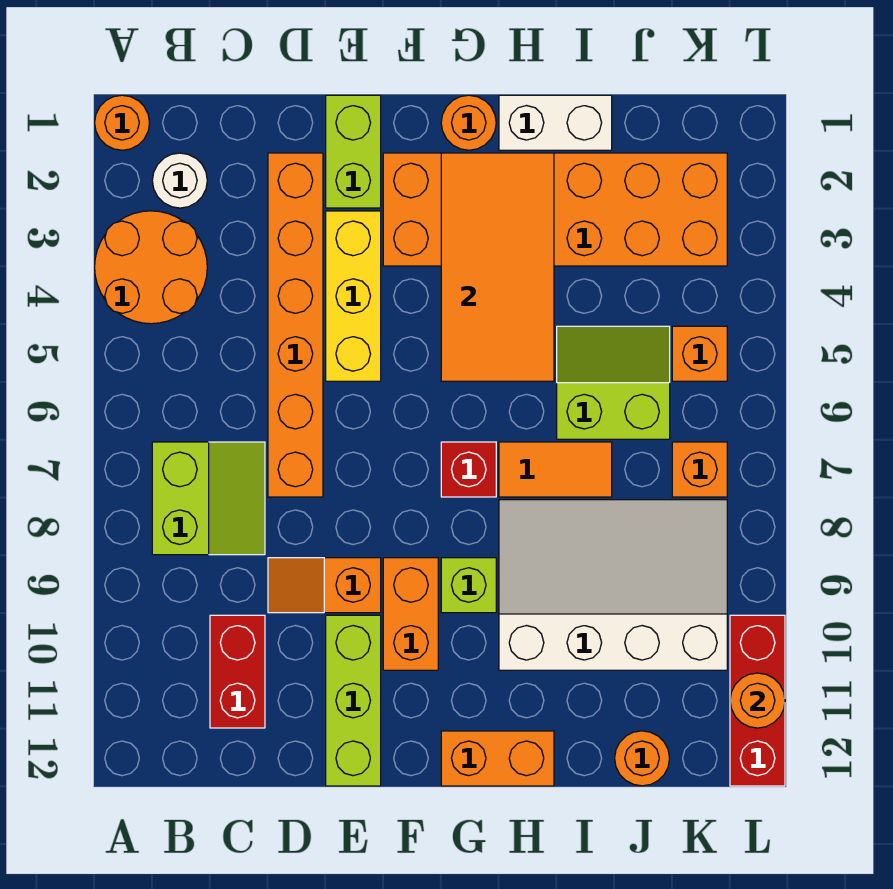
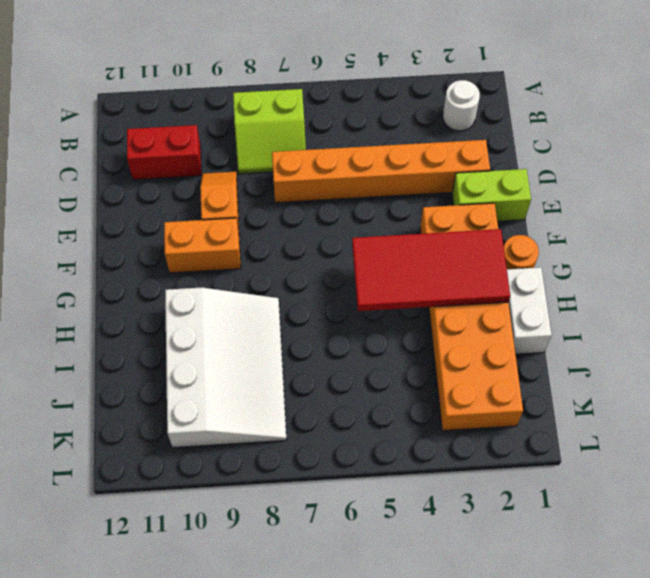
red tile G2:H5 level 2 -> orange tile G2:H5 level 2
none -> orange round brick A1 level 1
none -> orange round brick A3:B4 level 1
none -> yellow brick E3:E5 level 1

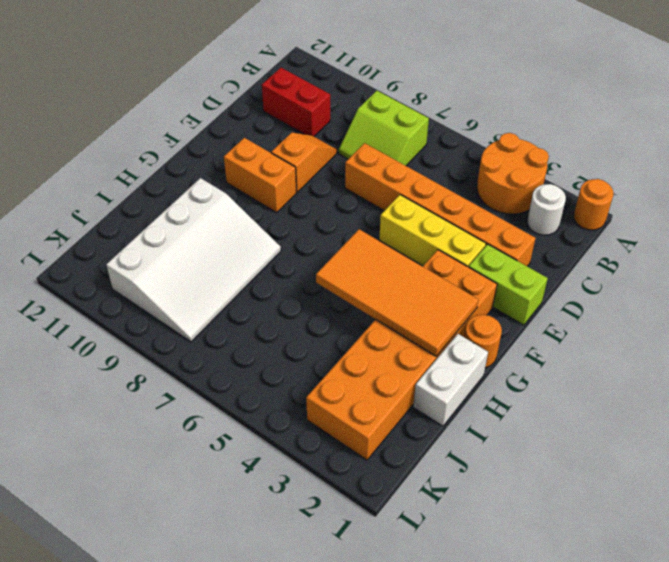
none -> lime brick E10:E12 level 1
none -> red brick G7 level 1
none -> lime brick G9 level 1

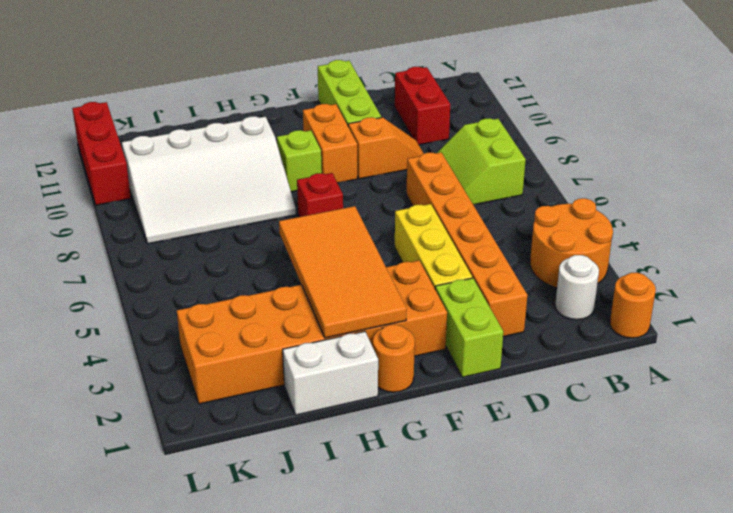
none -> orange brick G12:H12 level 1
none -> orange tile H7:I7 level 1
none -> lime slope I5:J6 level 1 top 6

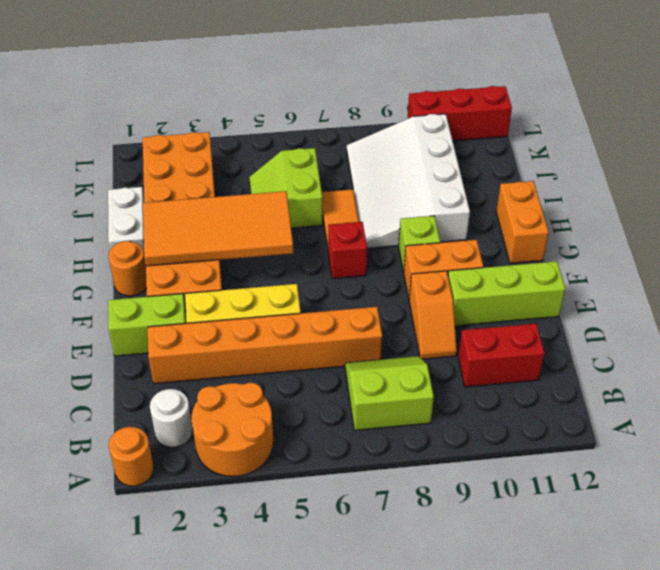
none -> orange round brick J12 level 1
none -> orange brick K5 level 1
none -> orange brick K7 level 1

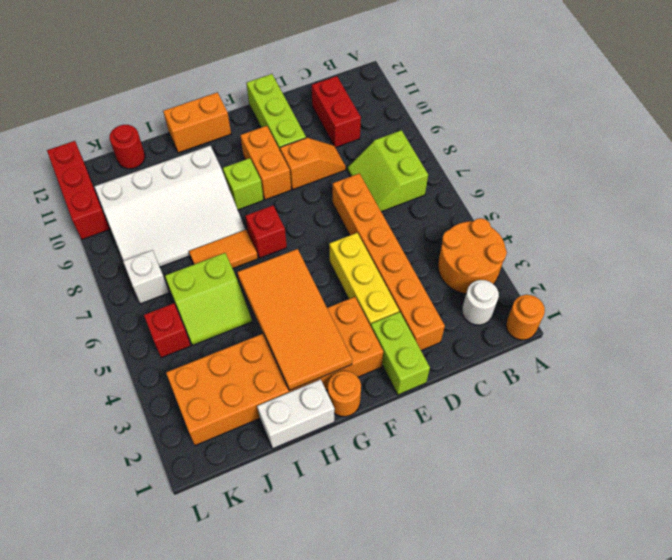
red round brick J12 level 1 -> orange round brick J12 level 1
red brick K5 level 1 -> orange brick K5 level 1
white brick K7 level 1 -> orange brick K7 level 1
none -> orange round brick L11 level 2

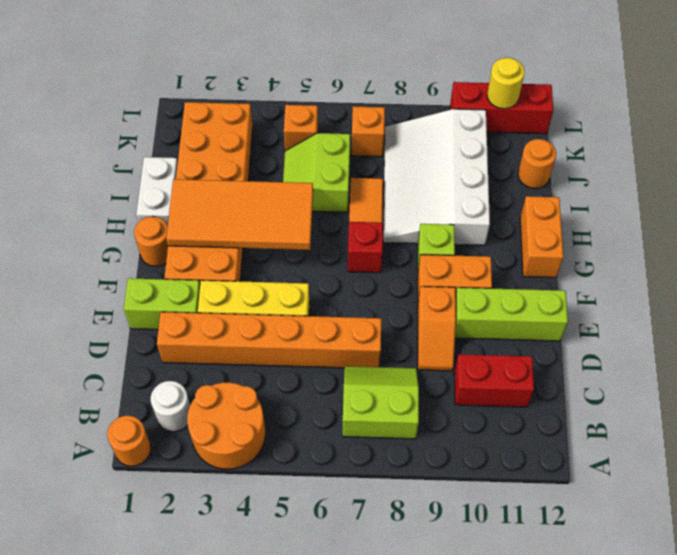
yellow round brick L11 level 2 -> orange round brick L11 level 2

